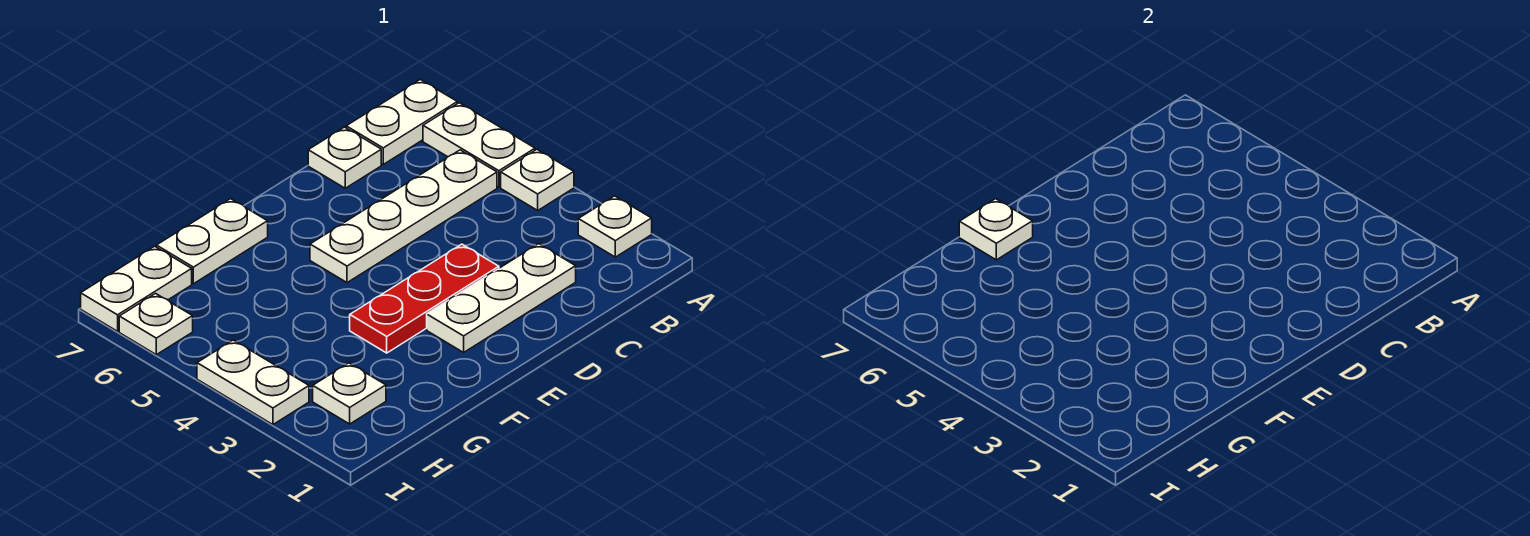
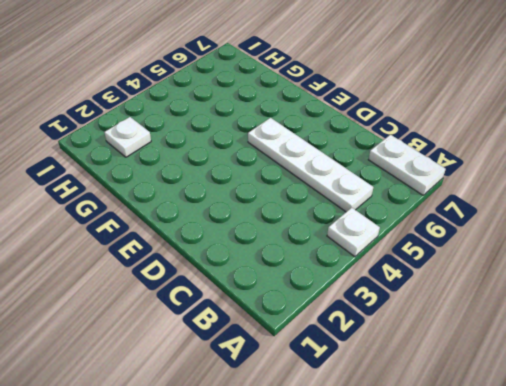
none -> white plate A2 level 1
none -> white plate A5:A6 level 1
none -> white plate C2:E2 level 1

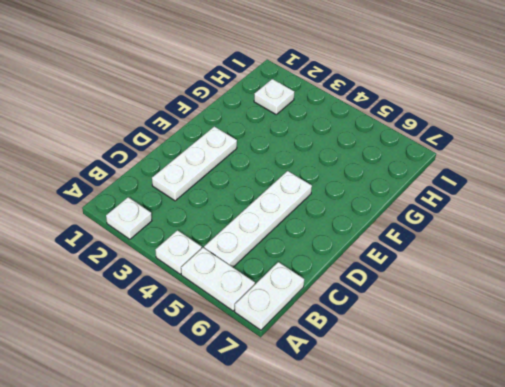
none -> white plate C7 level 1
none -> red plate D3:F3 level 1
none -> white plate F7:G7 level 1

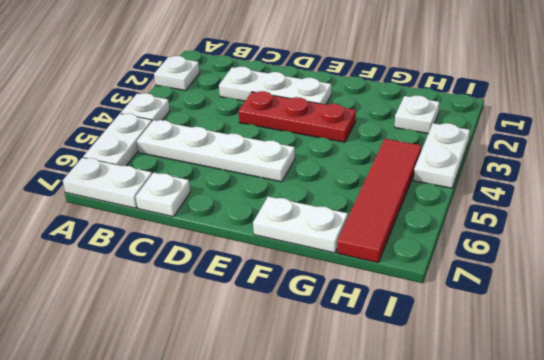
red tile H4:H7 level 1 -> white plate H7:I7 level 1
none -> white plate I6 level 1
none -> white plate F7 level 2

